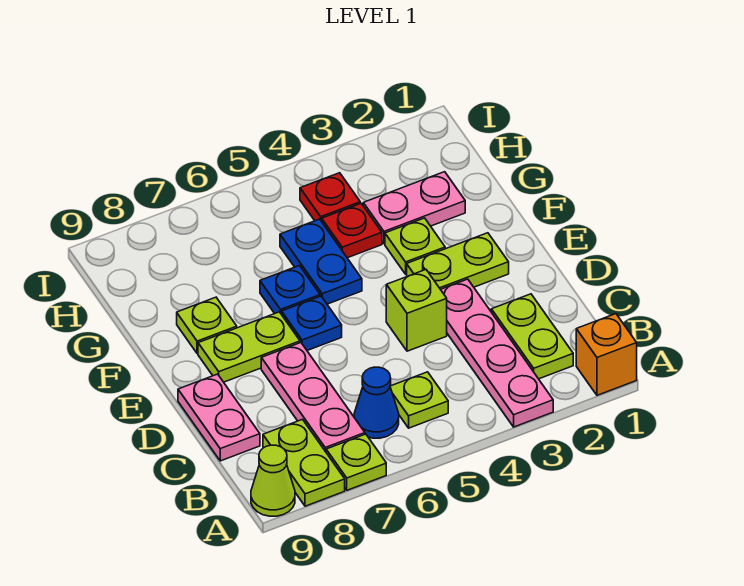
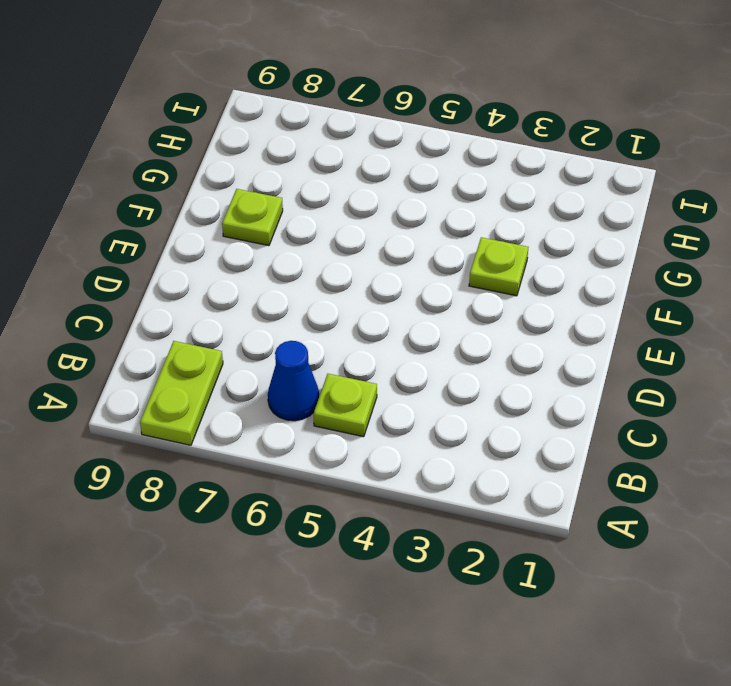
none -> orange brick A1 level 1
none -> pink plate A3:D3 level 1
none -> lime plate A7 level 1

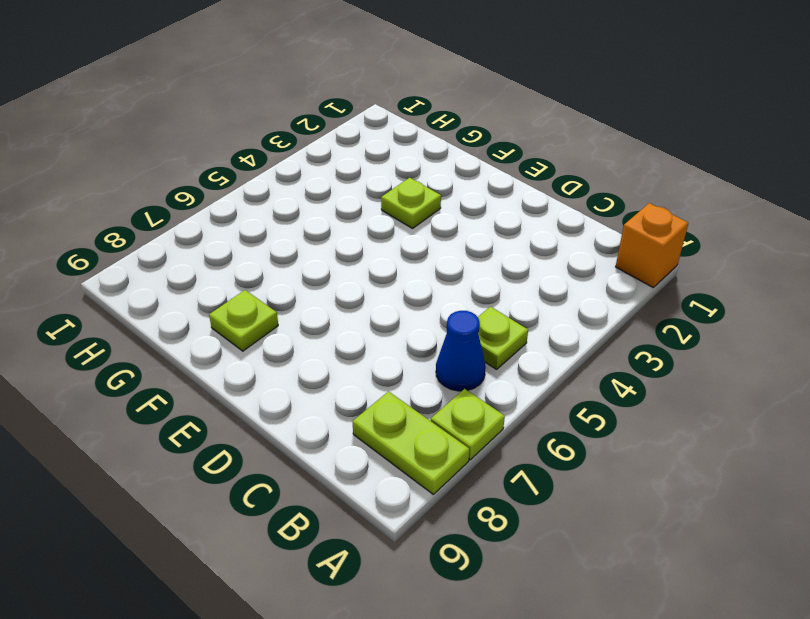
none -> pink plate A3:D3 level 1
none -> lime cone A9 level 1
none -> lime plate B2:C2 level 1

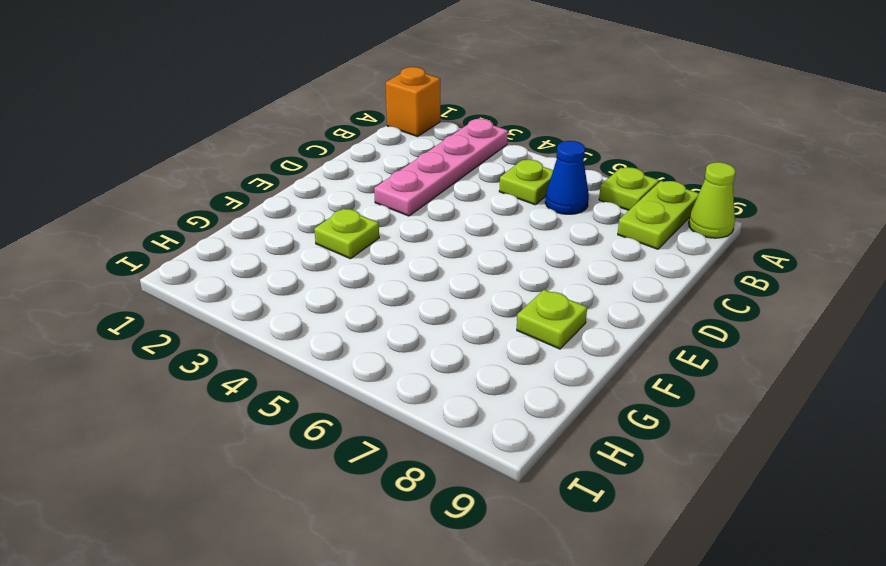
none -> lime plate B2:C2 level 1
none -> pink plate B7:D7 level 1
none -> pink plate C9:D9 level 1

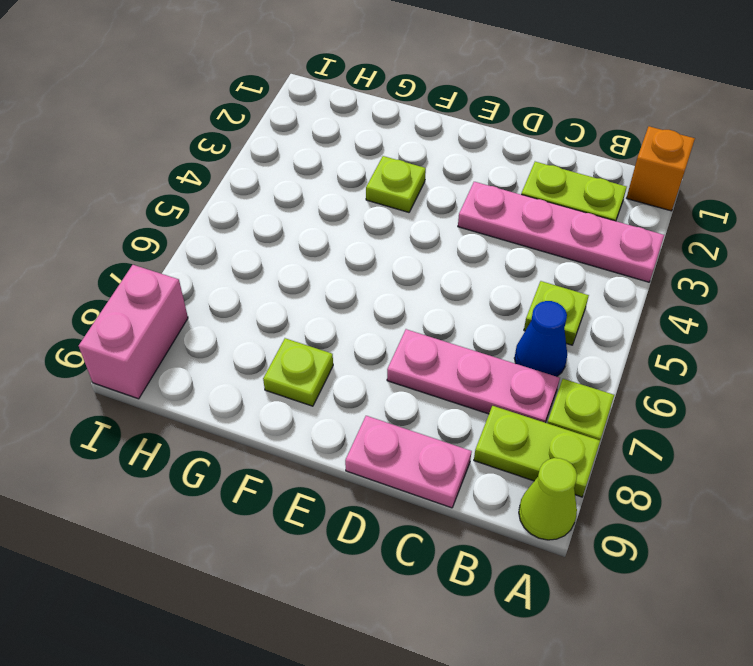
pink brick I8:I9 level 1 -> none
none -> lime brick D4 level 1
none -> lime plate E2:E3 level 1
none -> blue plate E6 level 1

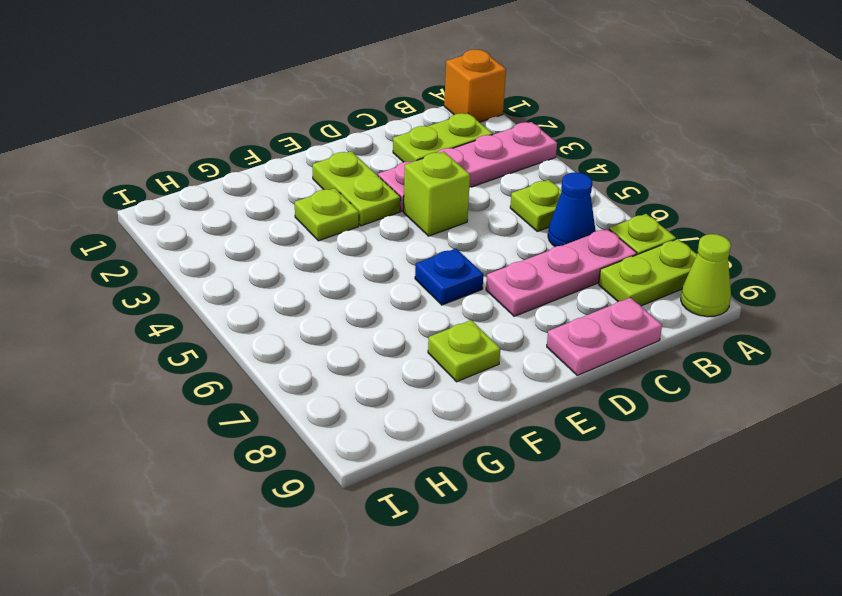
none -> lime plate E7:E8 level 1
none -> blue plate F5:G5 level 1
none -> blue plate F6 level 1

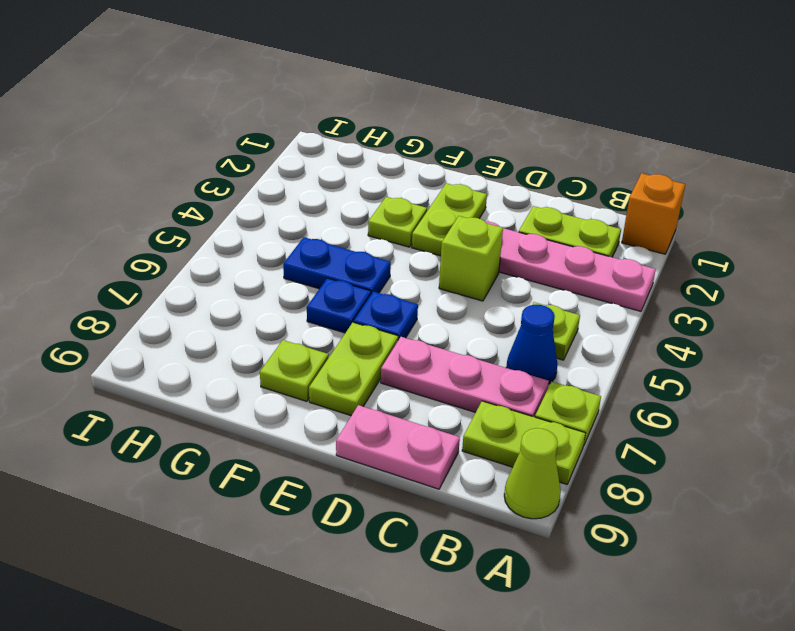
none -> pink plate G2:G3 level 1
none -> red plate G4 level 1
none -> red plate H4 level 1

